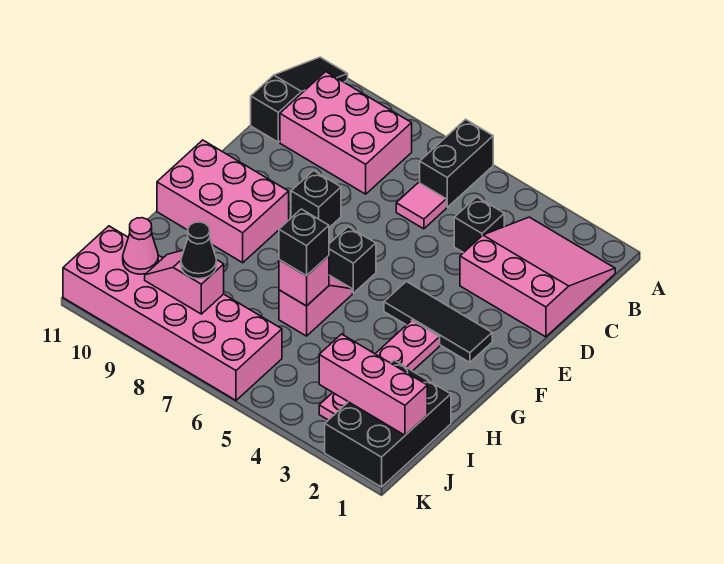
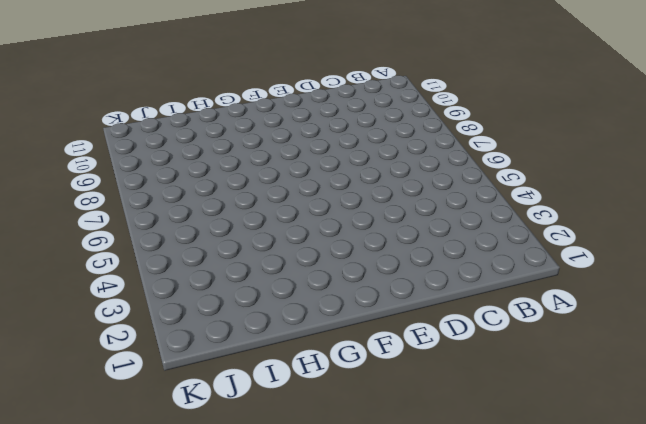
none -> black brick A6:B6 level 1
none -> black slope A11:C11 level 1 top C
none -> pink slope B1:D3 level 1 top D

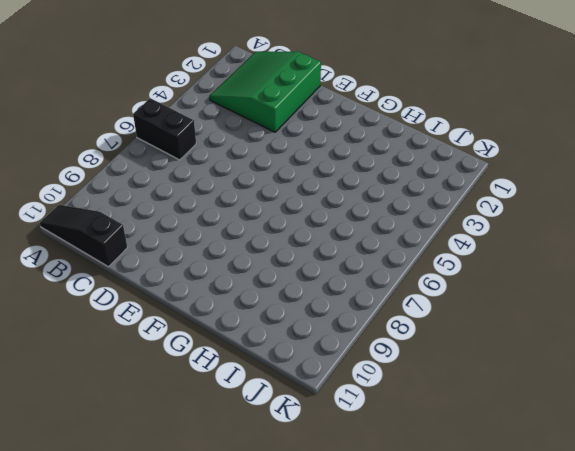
green slope B1:D3 level 1 top D -> pink slope B1:D3 level 1 top D
none -> pink brick B8:C10 level 1
none -> black brick C4 level 1
none -> pink tile C6 level 1

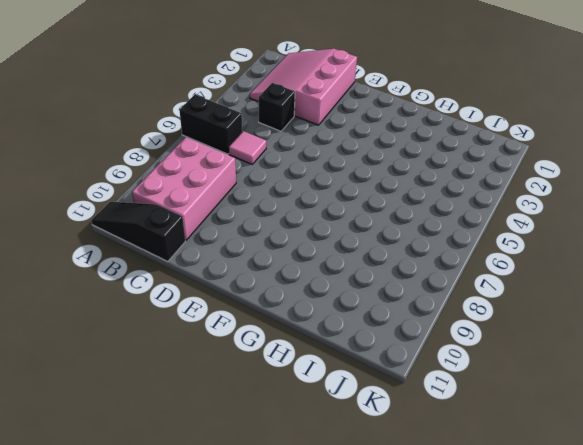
none -> black brick E8 level 1
none -> black tile F2:F4 level 1
none -> black brick F6 level 1

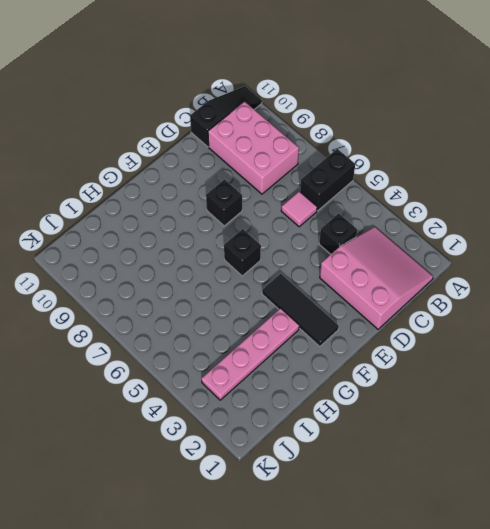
none -> pink brick F9:G11 level 1
none -> pink slope G6:H6 level 1 top H
none -> black brick I1:K2 level 1

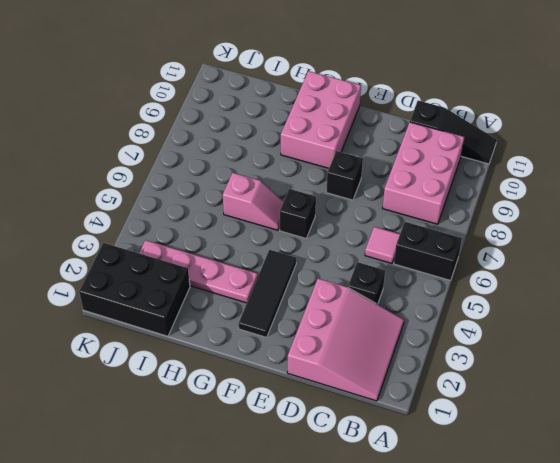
none -> pink brick J6:K11 level 1
none -> pink brick H6 level 2
none -> pink brick J1:J3 level 2

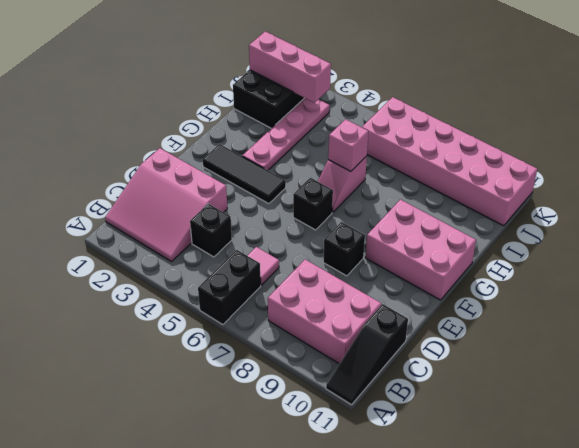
none -> pink slope J8:J9 level 2 top 8
none -> pink cone J10 level 2
none -> black brick H6 level 3

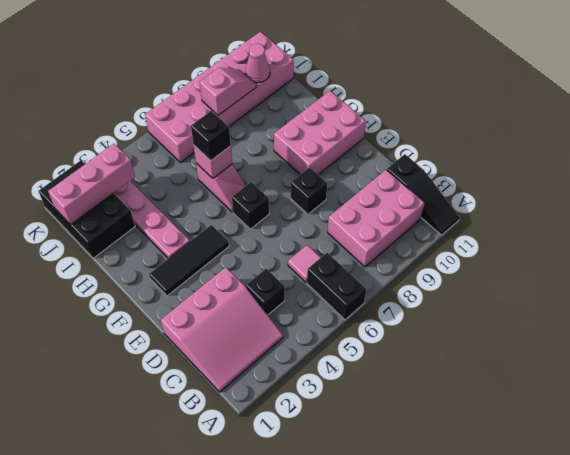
none -> black cone J8 level 3

